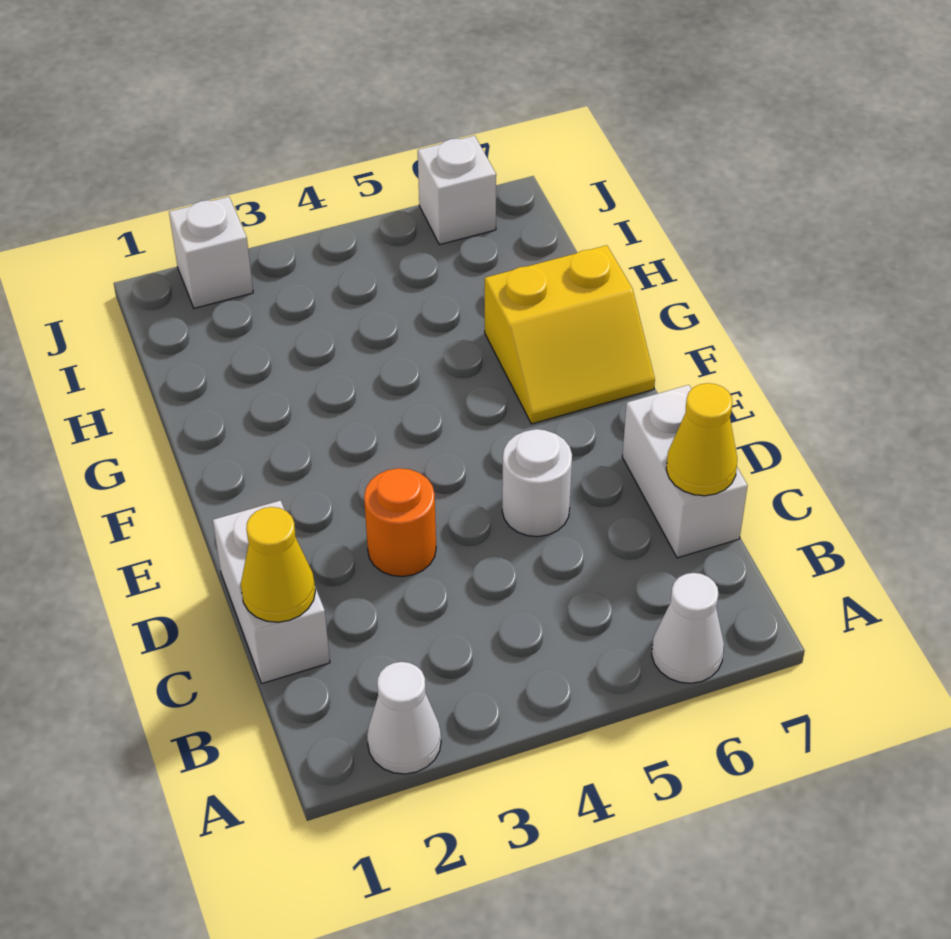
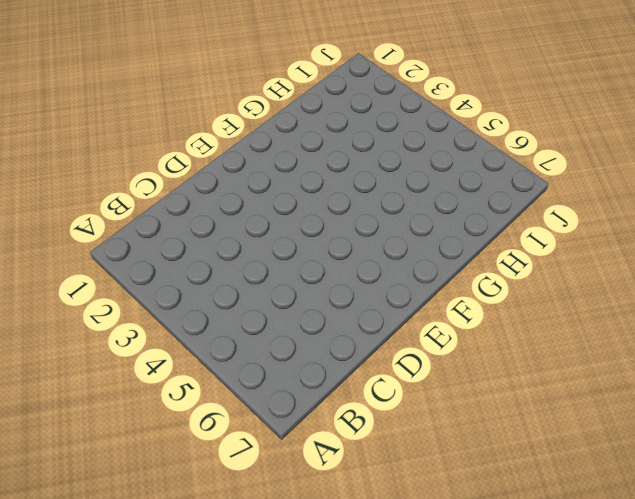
none -> white cone A2 level 1
none -> white cone A6 level 1

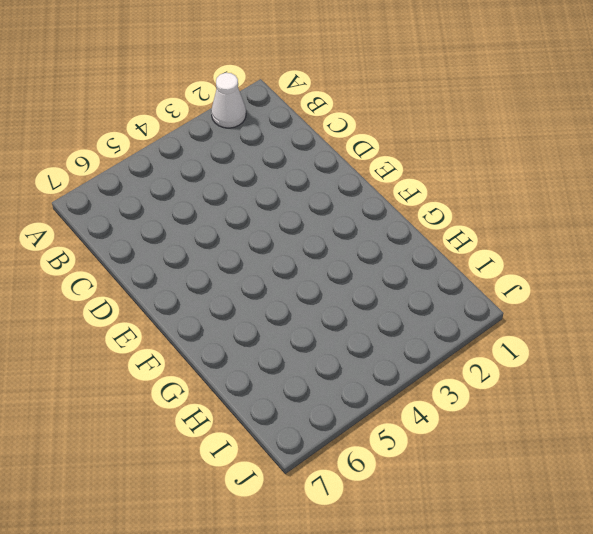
none -> white cone A6 level 1
none -> white brick C1:D1 level 1

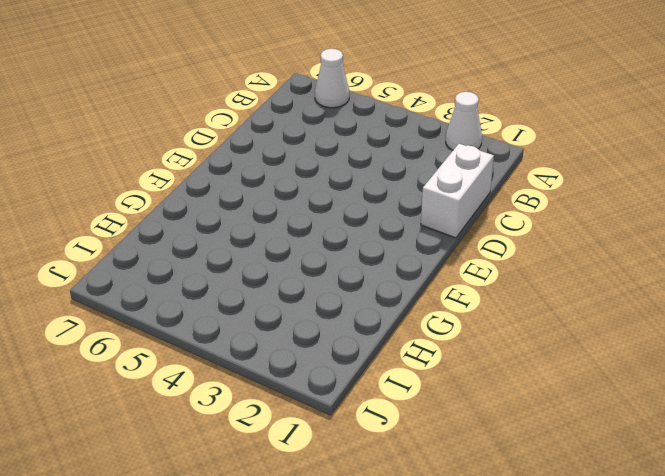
none -> white brick C7:D7 level 1
none -> orange round brick D3 level 1

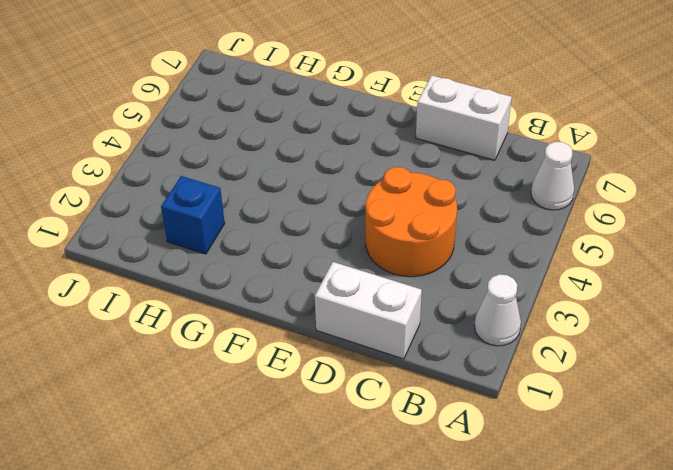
orange round brick C3:D4 level 1 -> orange round brick D3 level 1
blue brick H2 level 1 -> none
none -> white round brick D5 level 1
none -> yellow slope F6:G7 level 1 top G

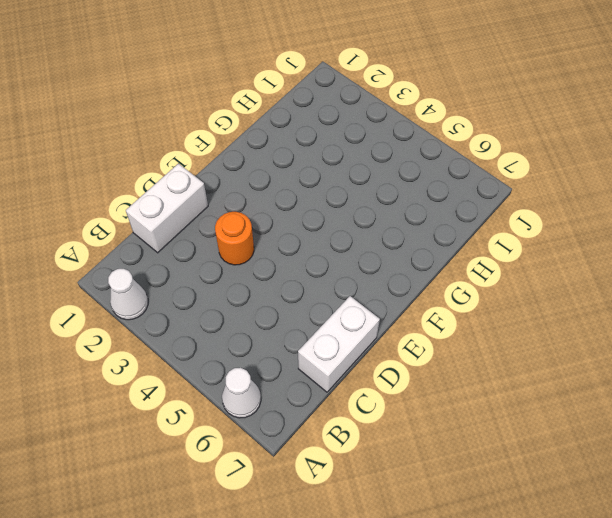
none -> white round brick D5 level 1
none -> yellow slope F6:G7 level 1 top G

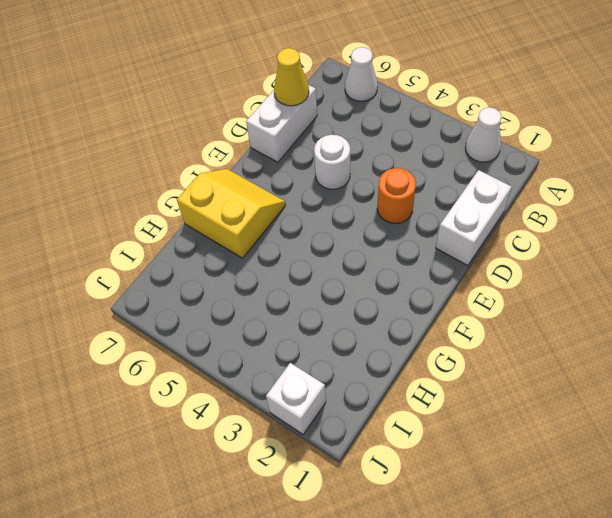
none -> white brick J6 level 1
none -> yellow cone C1 level 2

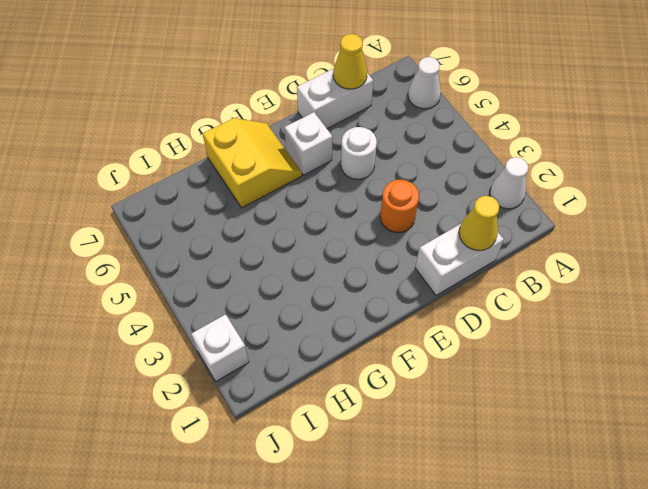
white brick E6 level 1 -> white brick J6 level 1

